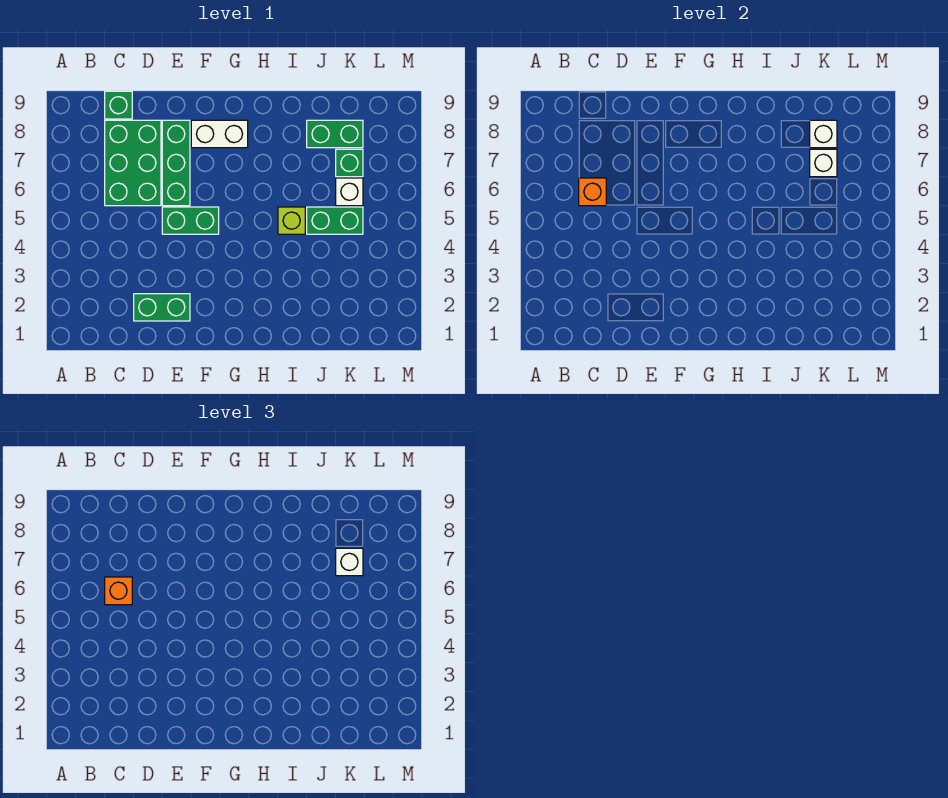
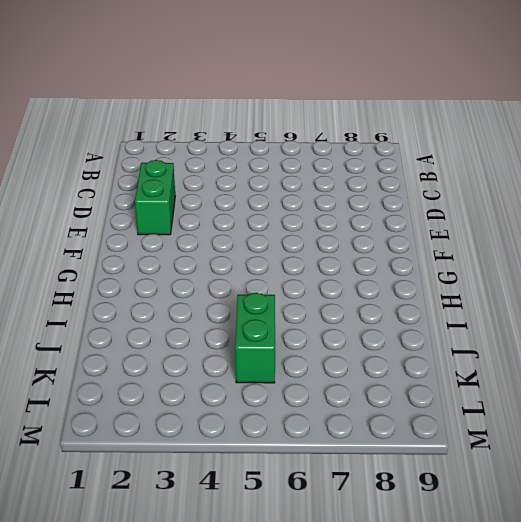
none -> green brick C6:D8 level 1
none -> green brick C9 level 1
none -> green brick E5:F5 level 1

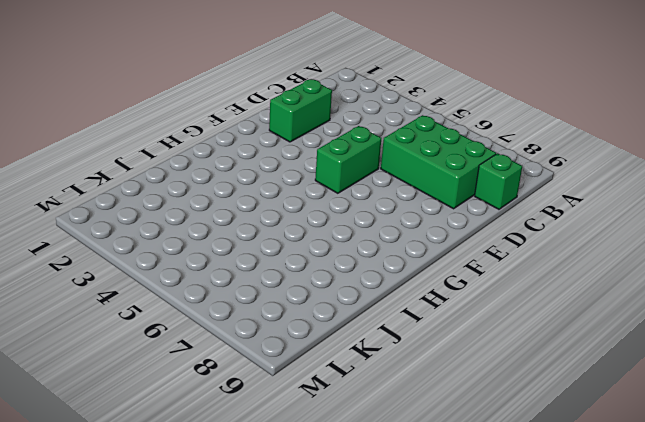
none -> green brick E6:E8 level 1
none -> white brick F8:G8 level 1
none -> lime brick I5 level 1

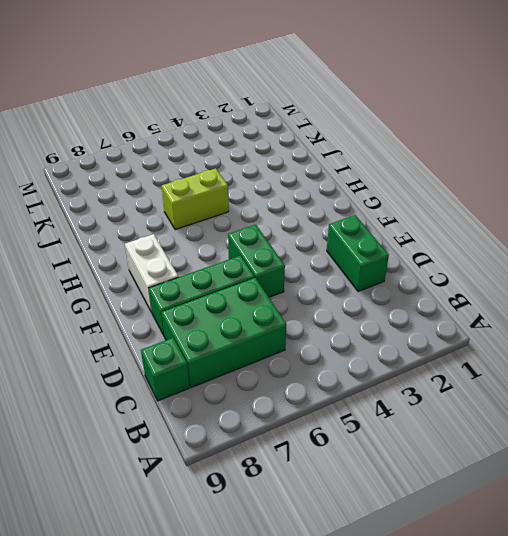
lime brick I5:I6 level 1 -> lime brick I5 level 1
none -> green brick J5:K5 level 1
none -> green brick J8:K8 level 1
none -> white brick K6 level 1

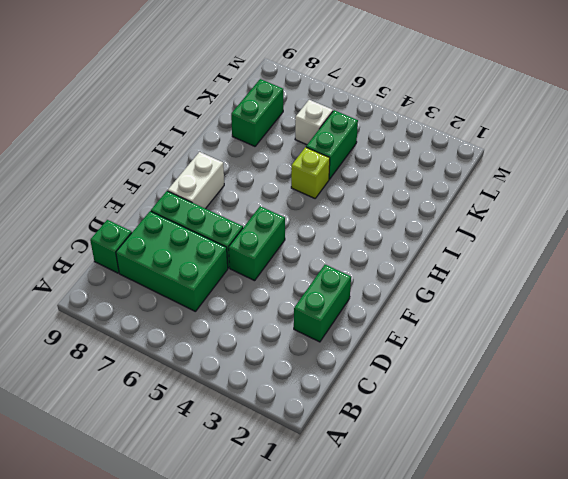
none -> green brick K7 level 1
none -> orange brick C6 level 2
none -> white brick K7 level 2

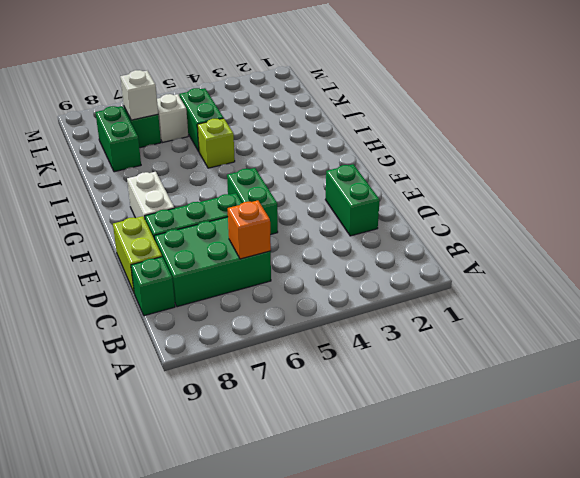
lime brick D9:E9 level 1 -> none
none -> white brick K8 level 2
none -> orange brick C6 level 3
none -> white brick K7 level 3

